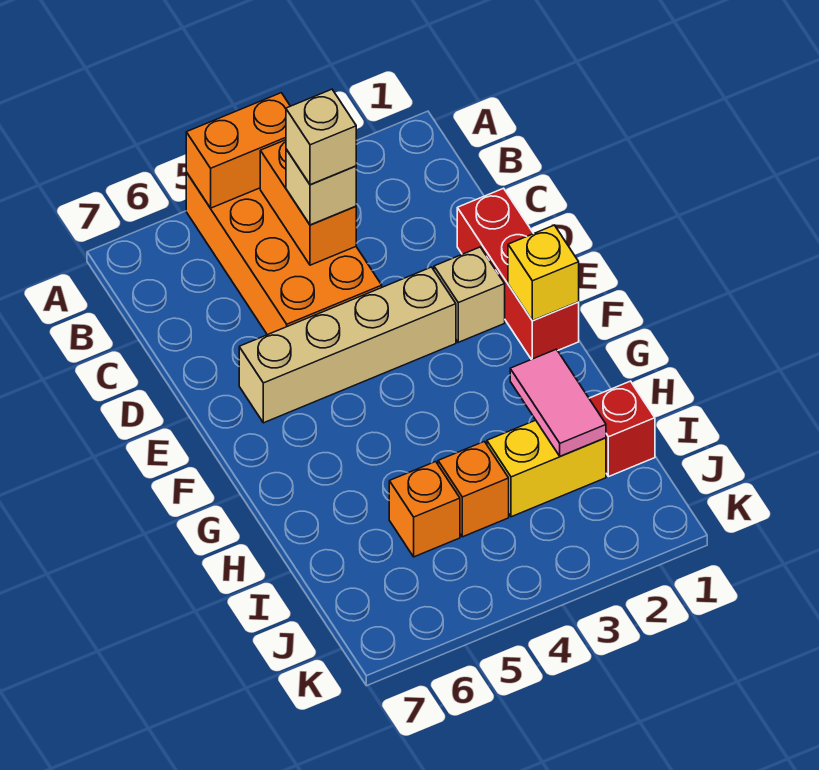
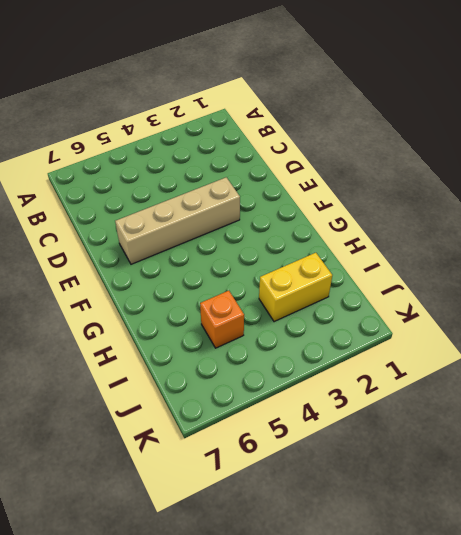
none -> orange brick A4:D5 level 1
none -> red brick D1:F1 level 1
none -> tan brick E2 level 1

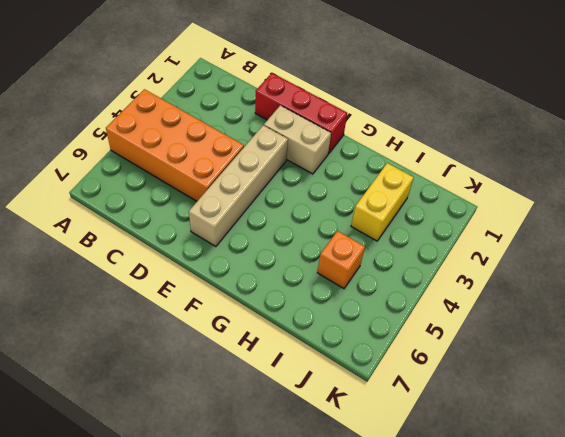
tan brick E2:F2 level 1 -> tan brick E2 level 1
none -> red brick I1 level 1
none -> orange brick I4 level 1
none -> orange brick A4:A5 level 2

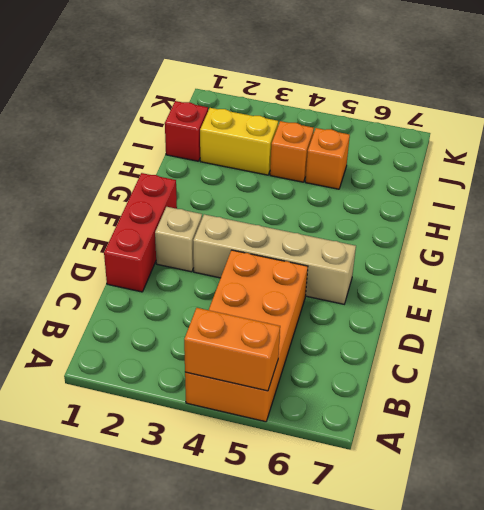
none -> orange brick B4:C4 level 2
none -> yellow brick F1 level 2
none -> pink tile H2:I2 level 2

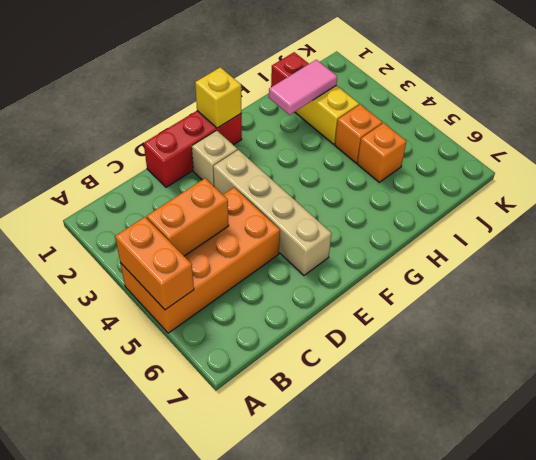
none -> tan brick C4 level 3
none -> tan brick C4 level 4

